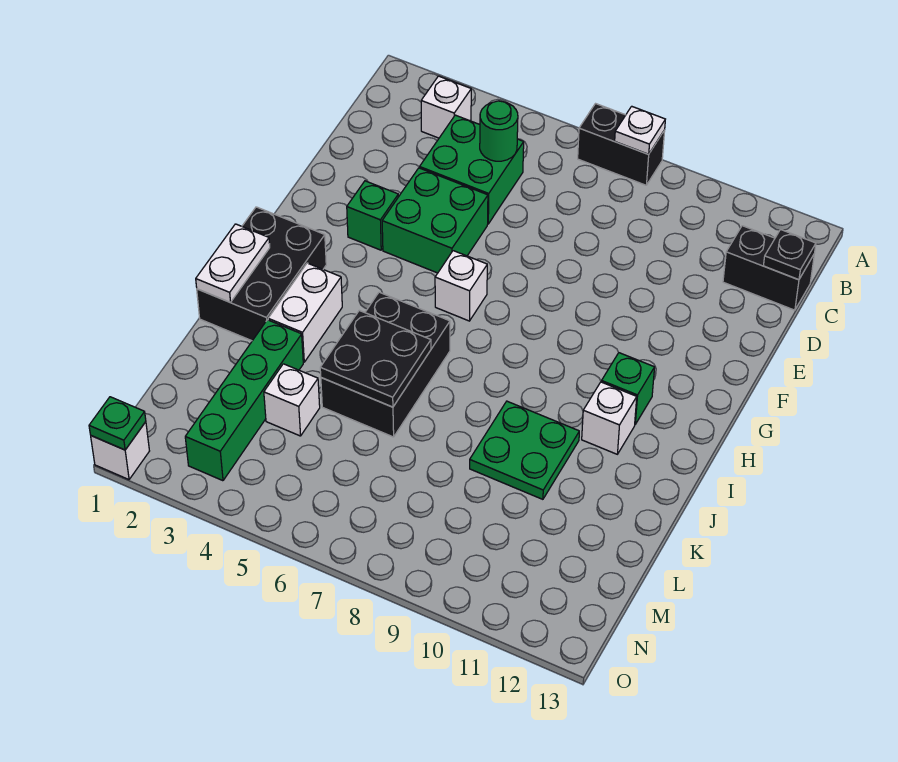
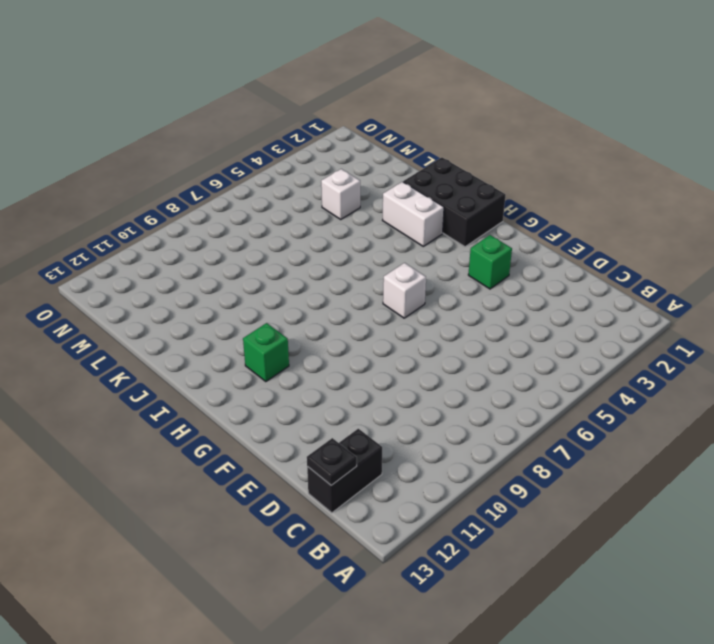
none -> black brick A7:A8 level 1
none -> white brick B3 level 1
none -> green brick C4:D5 level 1

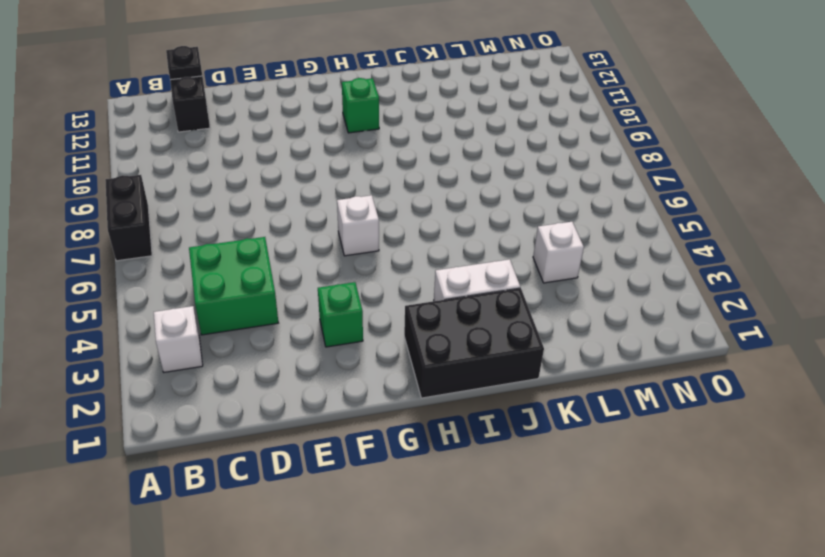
none -> green brick E4:F5 level 1
none -> black brick I5:K6 level 1
none -> white brick I11 level 1

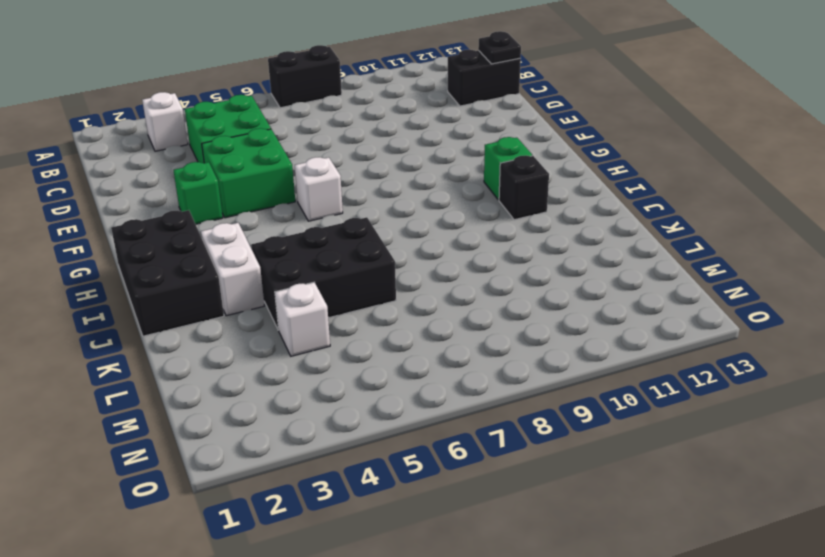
black brick I11 level 1 -> white brick I11 level 1
black brick J4:K6 level 1 -> black brick I5:K6 level 1
none -> green plate J9:K10 level 1
none -> green brick K3:N3 level 1
none -> white brick O1 level 1

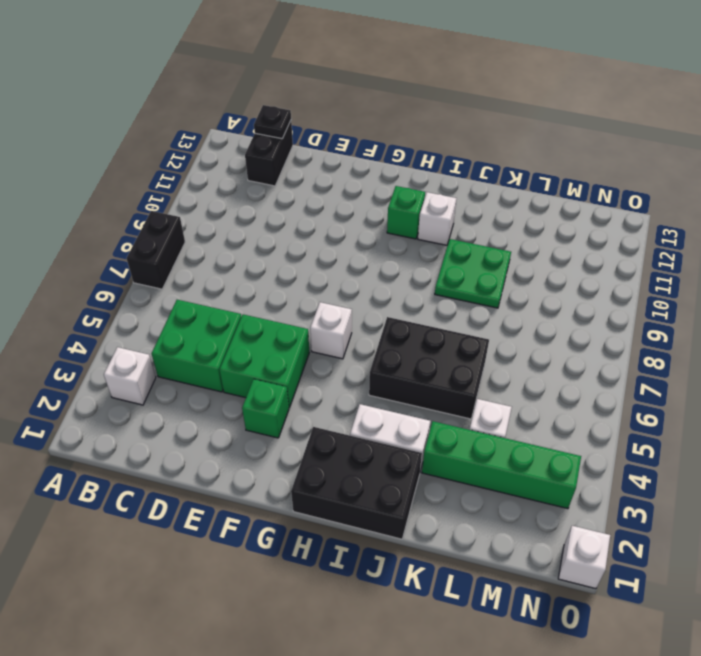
none -> white plate A8 level 2
none -> green round brick C5 level 2
none -> white plate I1:J1 level 2

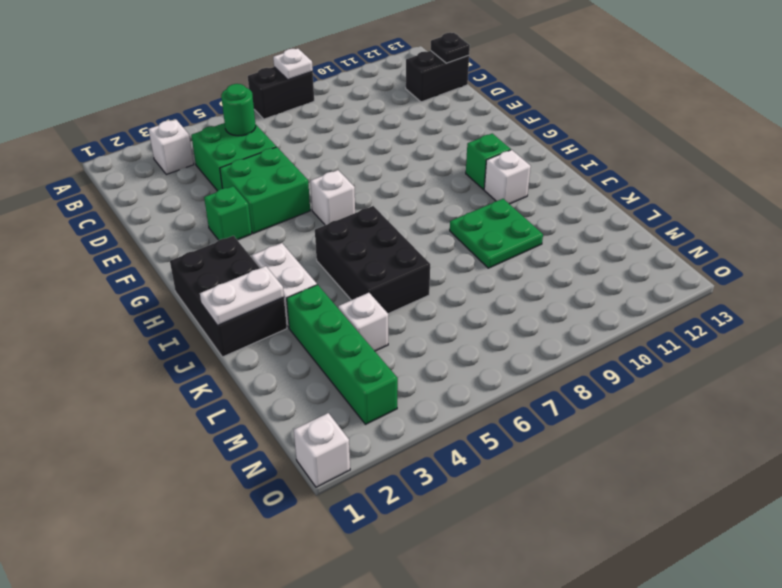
white plate J1:J2 level 2 -> white plate I1:J1 level 2
none -> black plate J5:K6 level 2
none -> green plate O1 level 2

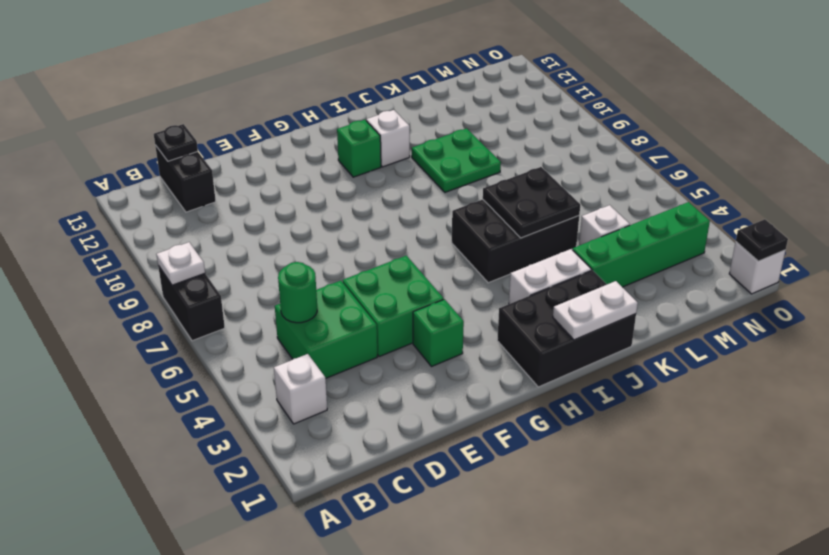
black plate O1 level 2 -> green plate O1 level 2
none -> white brick G6 level 1

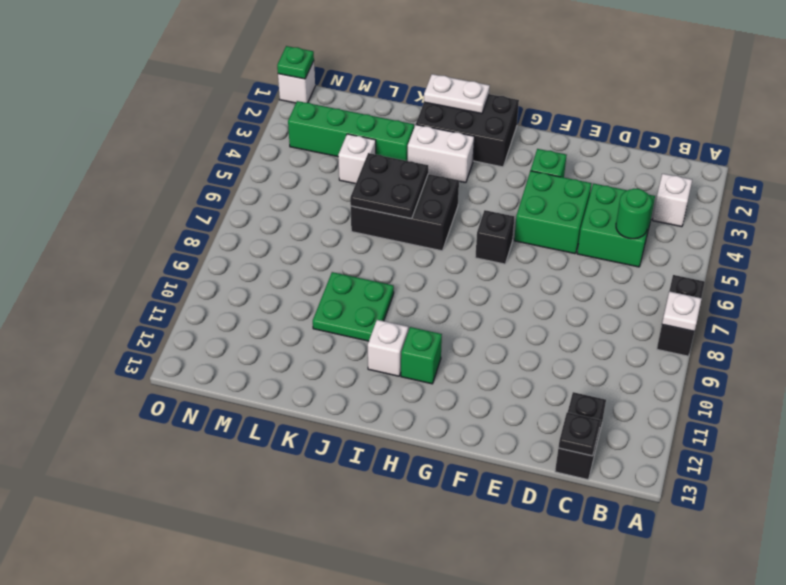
black brick G6 level 1 -> white brick G6 level 1

